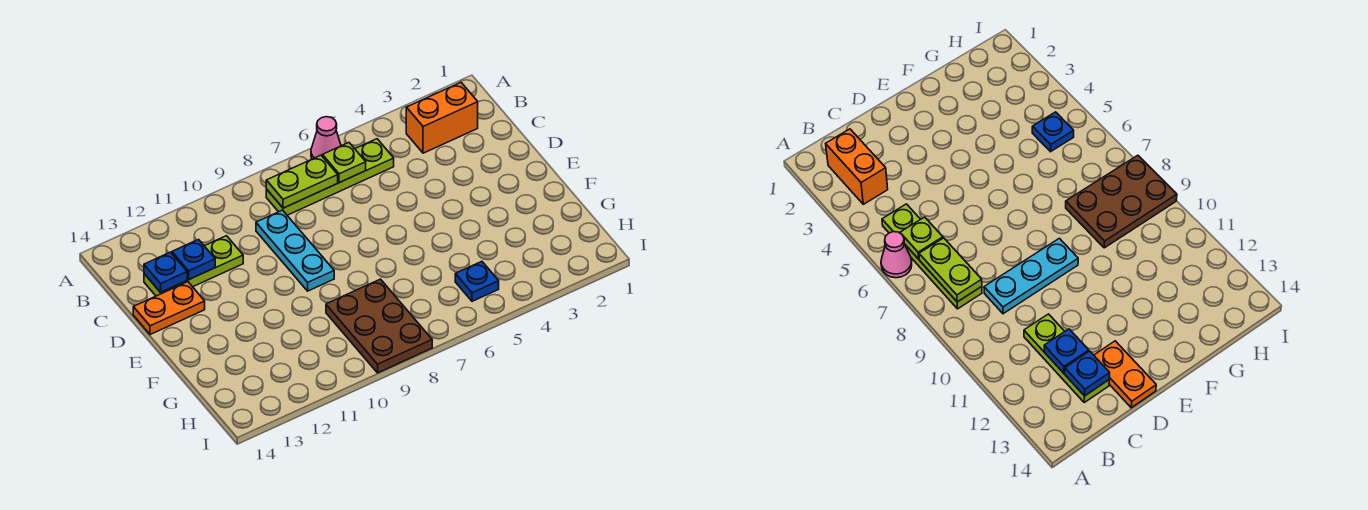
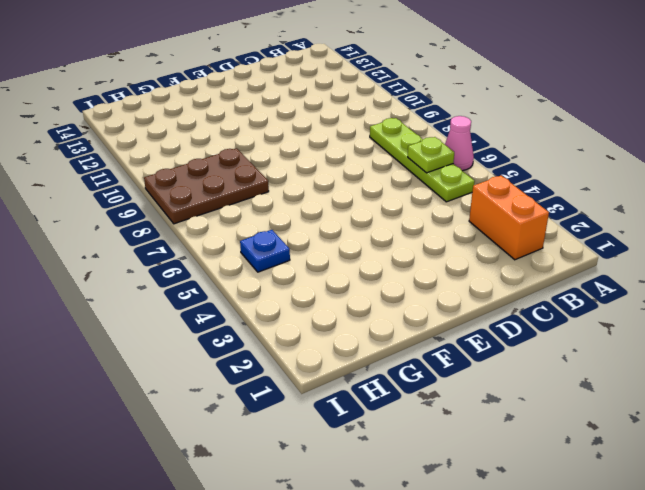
none -> cyan plate C9:E9 level 1
none -> lime plate C11:C13 level 1
none -> orange plate D13:D14 level 1

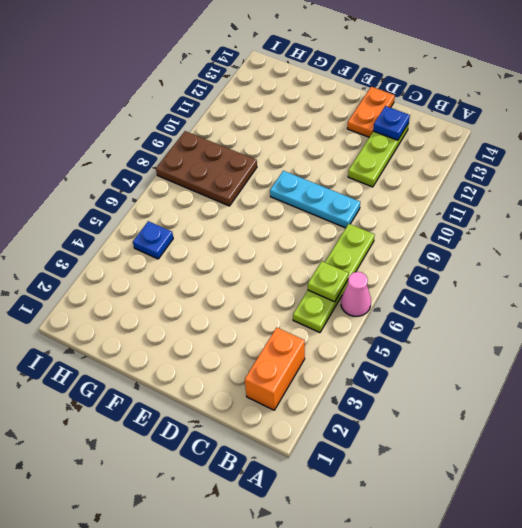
none -> lime plate B7:B8 level 2
none -> blue plate C12 level 2

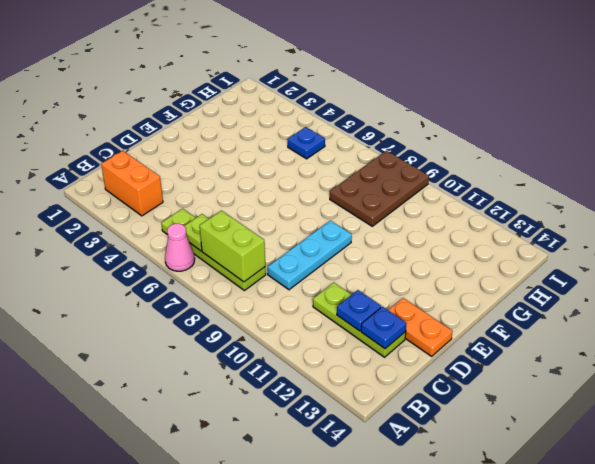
lime brick B7:B8 level 2 -> lime plate B7:B8 level 2

